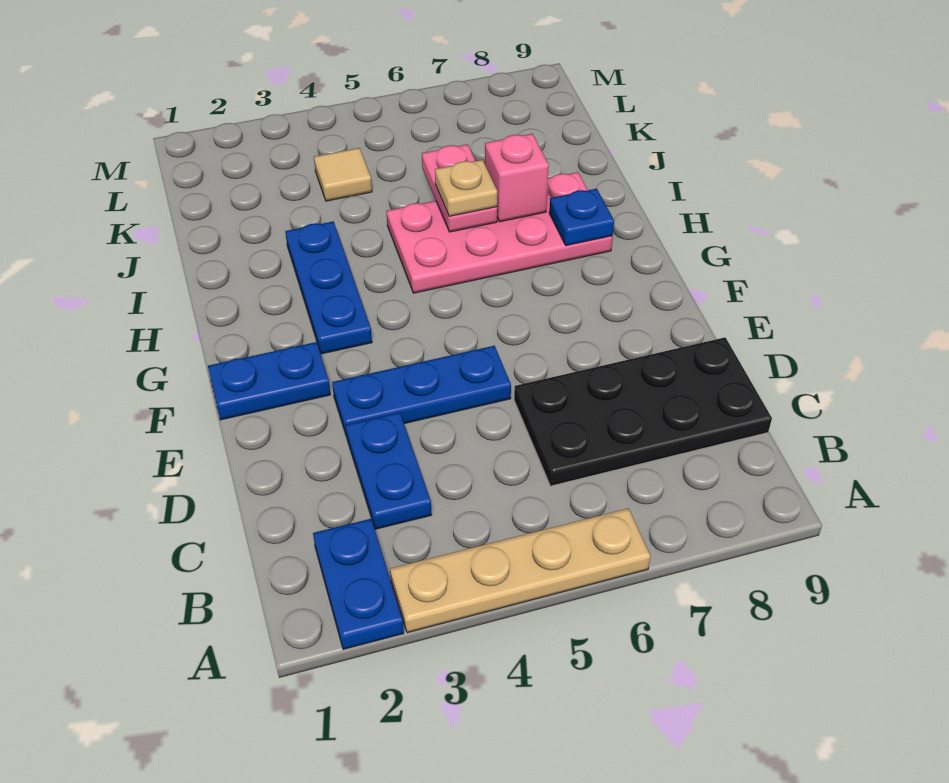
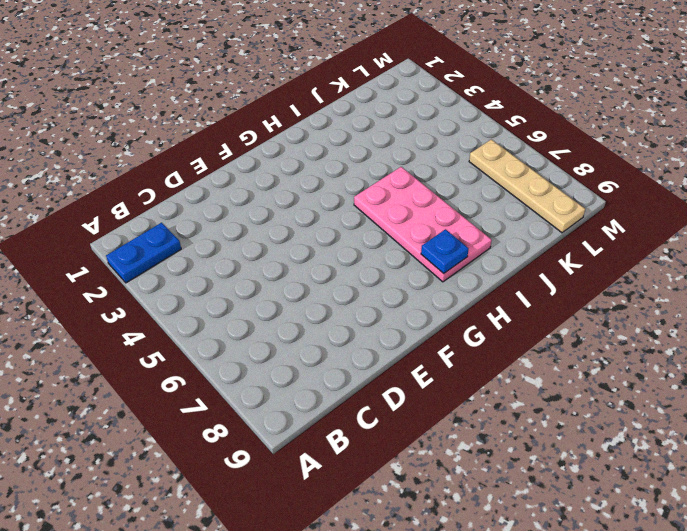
tan plate L6:L9 level 1 -> tan plate A3:A6 level 1
none -> blue plate C3:D3 level 1
none -> black plate C6:D9 level 1
none -> blue plate E3:E5 level 1

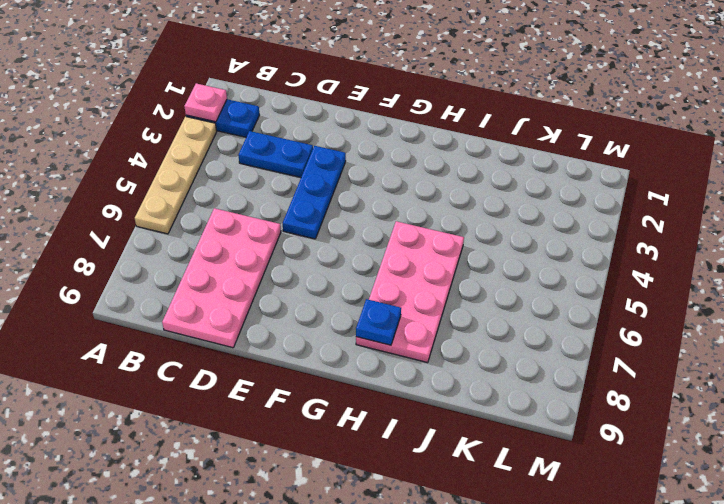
pink plate A2 level 2 -> none
pink plate C6:D9 level 1 -> black plate C6:D9 level 1
none -> blue plate F1:F2 level 1
none -> blue plate G3:I3 level 1
none -> tan tile K4 level 1

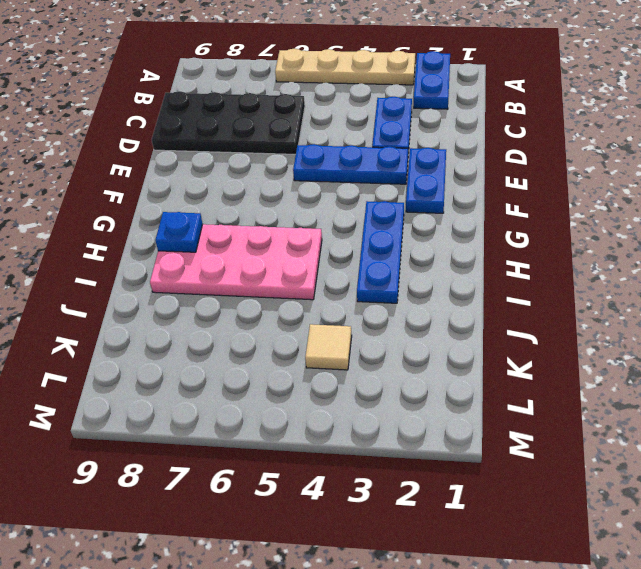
blue plate E2:F2 level 1 -> blue plate F1:F2 level 1
none -> pink plate I6:J6 level 2
none -> pink brick I7 level 2
none -> tan plate I6 level 3

